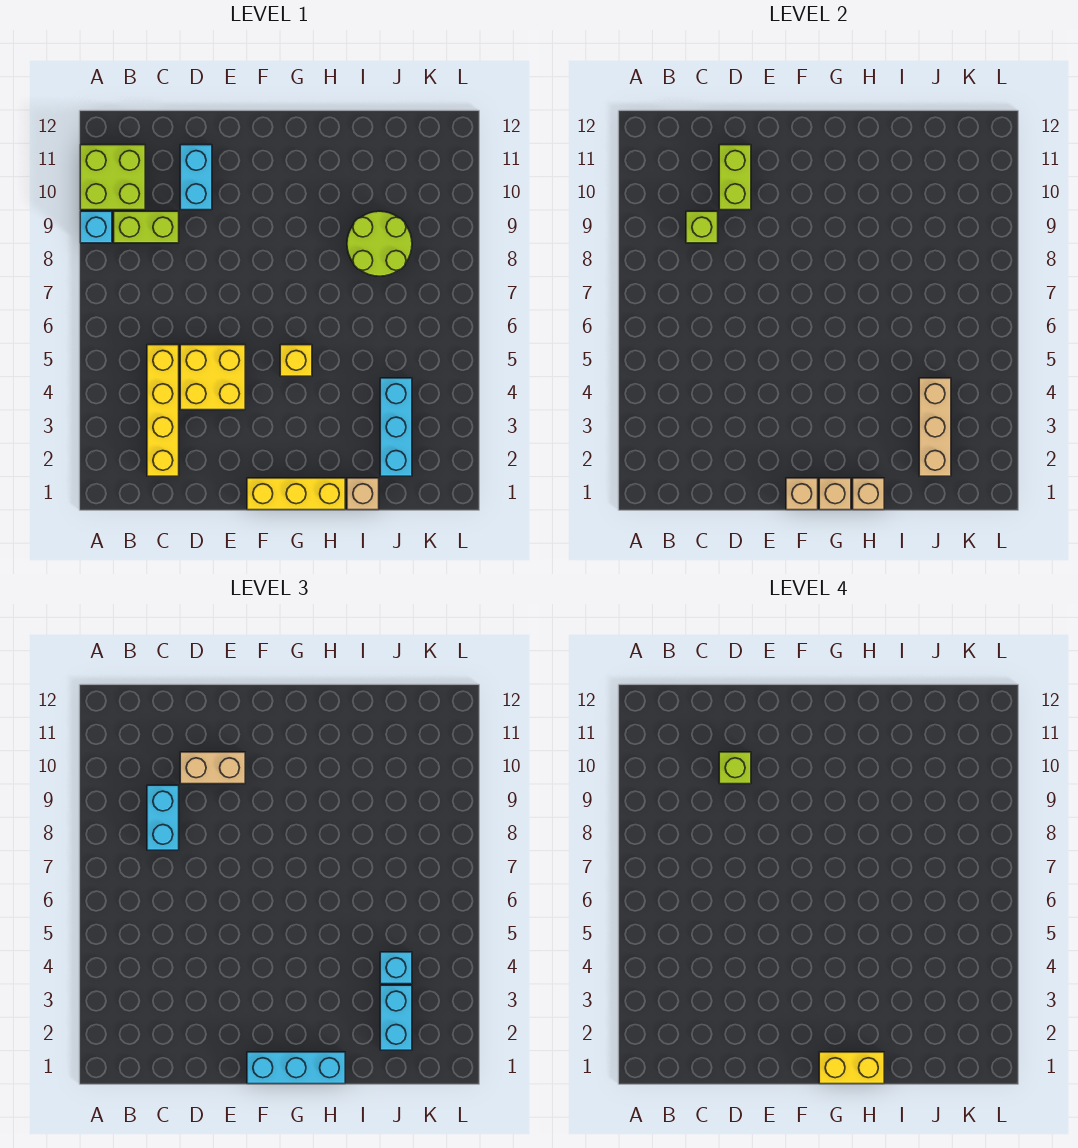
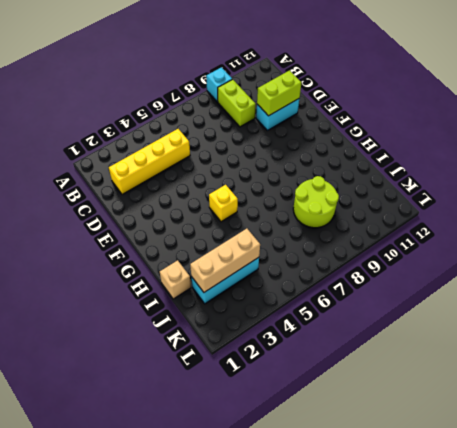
none -> lime brick A10:B11 level 1
none -> yellow brick D4:E5 level 1
none -> yellow brick F1:H1 level 1

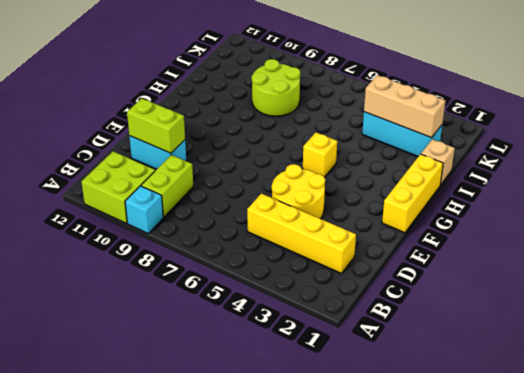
yellow round brick D4:E5 level 1 -> yellow brick D4:E5 level 1
none -> lime brick C9 level 2
none -> tan brick F1 level 2
none -> tan brick G1 level 2

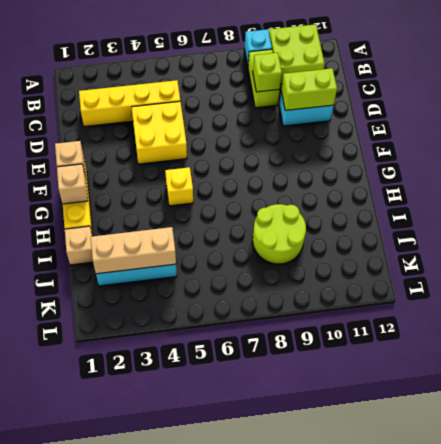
none -> tan brick H1 level 2
none -> cyan brick C8:C9 level 3
none -> tan brick D10:E10 level 3

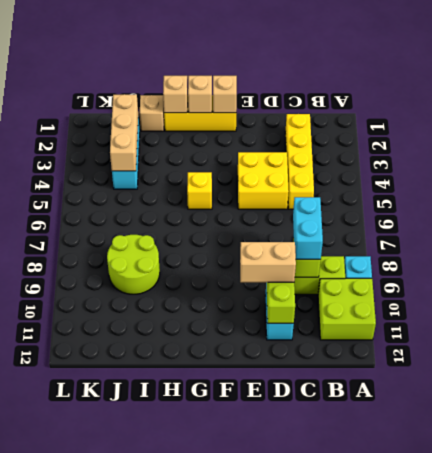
none -> cyan brick F1:H1 level 3
none -> cyan brick J2:J3 level 3
none -> cyan brick J4 level 3

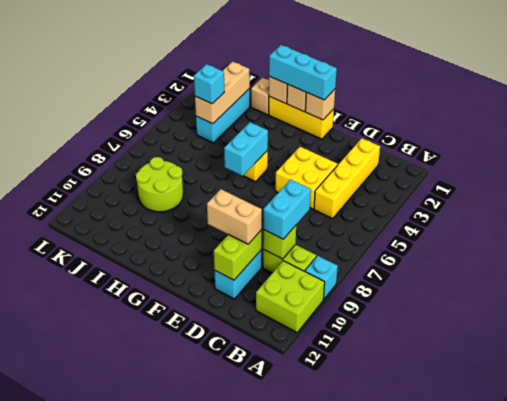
cyan brick G5:G6 level 2 -> cyan brick J2:J3 level 3
none -> lime brick D10 level 4
none -> yellow brick G1:H1 level 4

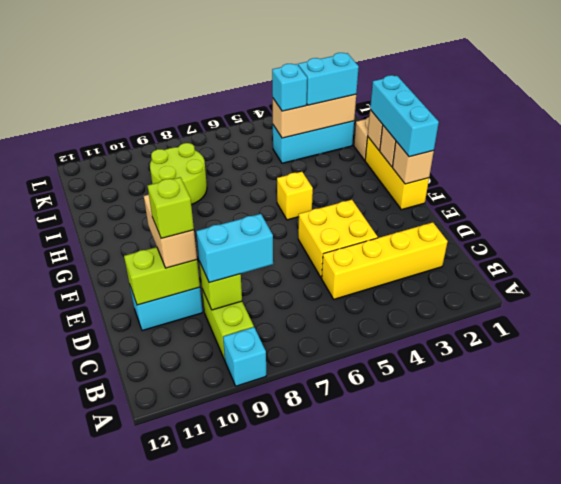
none -> lime brick A10:B11 level 1
none -> yellow brick G1:H1 level 4

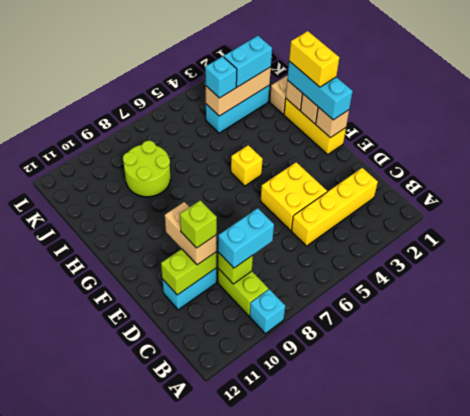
none -> lime brick A10:B11 level 1

